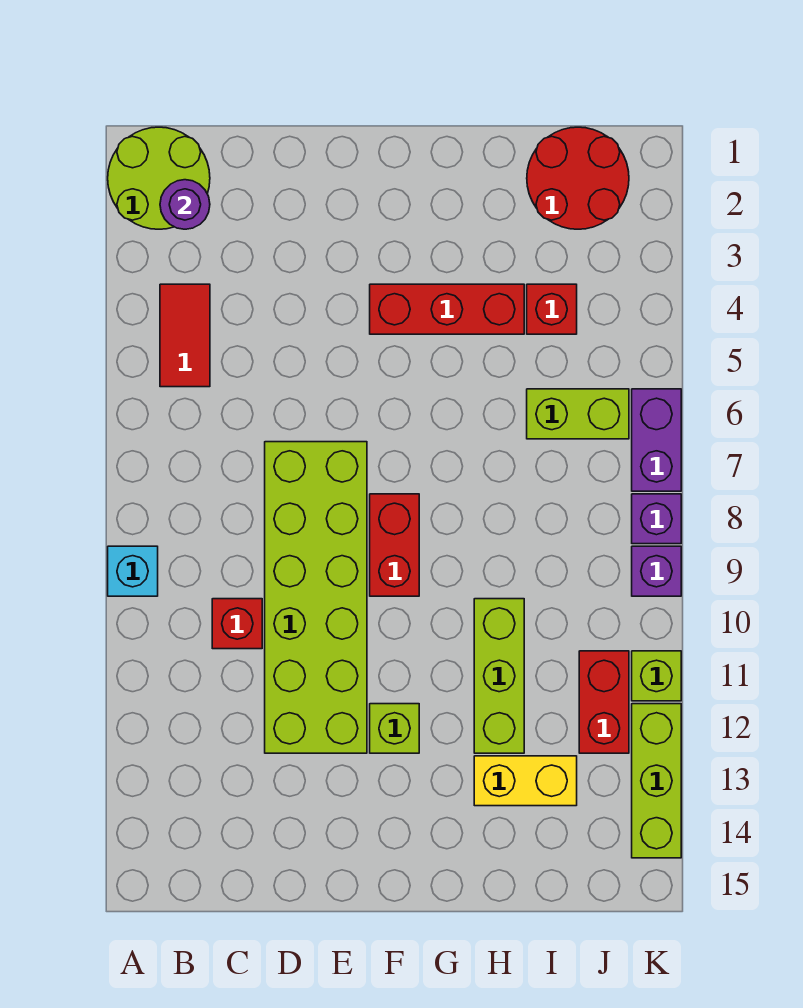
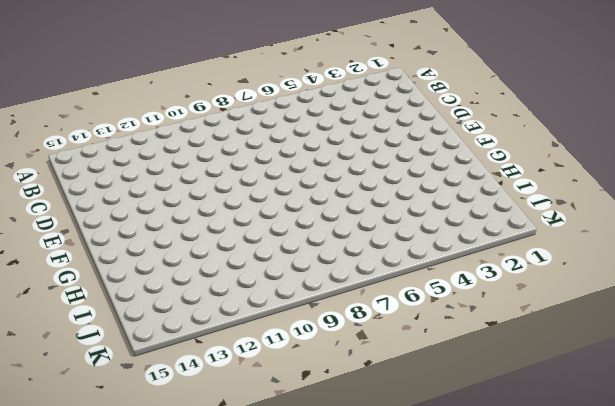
none -> lime round brick A1:B2 level 1
none -> cyan brick A9 level 1
none -> red tile B4:B5 level 1

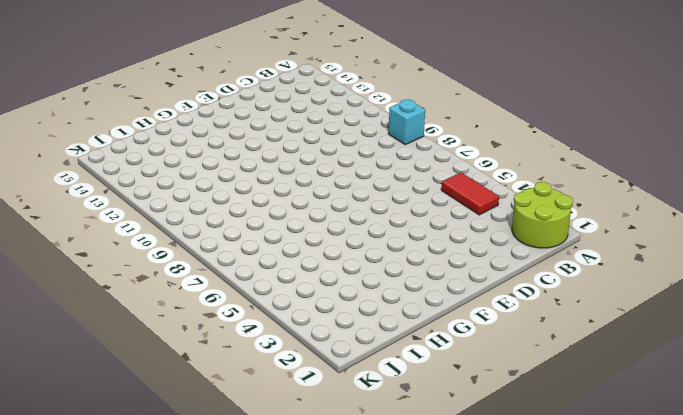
none -> red brick C10 level 1
none -> lime brick D7:E12 level 1
none -> red brick F4:H4 level 1

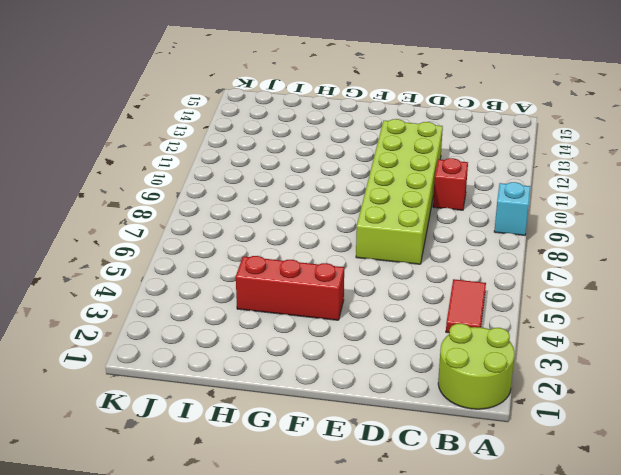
none -> red brick F8:F9 level 1
none -> lime brick F12 level 1
none -> lime brick H10:H12 level 1

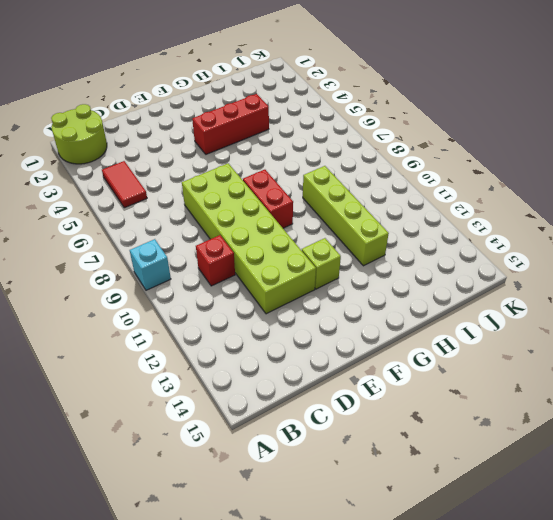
lime brick H9:H12 level 1 -> lime brick H10:H12 level 1
none -> yellow brick H13:I13 level 1
none -> red round brick I1:J2 level 1
none -> red brick I4 level 1

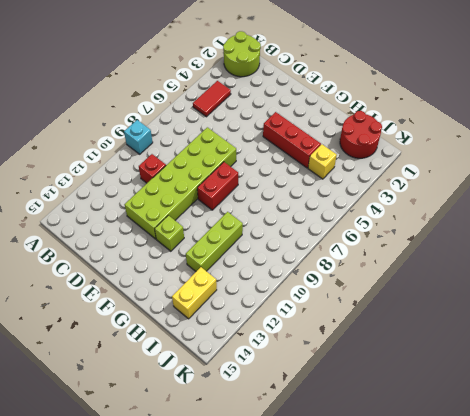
yellow brick I4 level 1 -> red brick I4 level 1
yellow brick I13:I14 level 1 -> yellow brick H13:I13 level 1
none -> lime brick I6:J6 level 1
none -> red brick J11:J12 level 1
none -> purple brick K6:K7 level 1

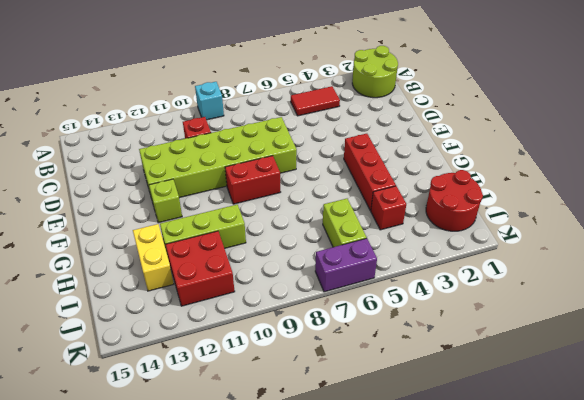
red brick I11:J12 level 1 -> red brick J11:J12 level 1
none -> purple brick K8 level 1
none -> purple brick K9 level 1
none -> lime brick K11 level 1

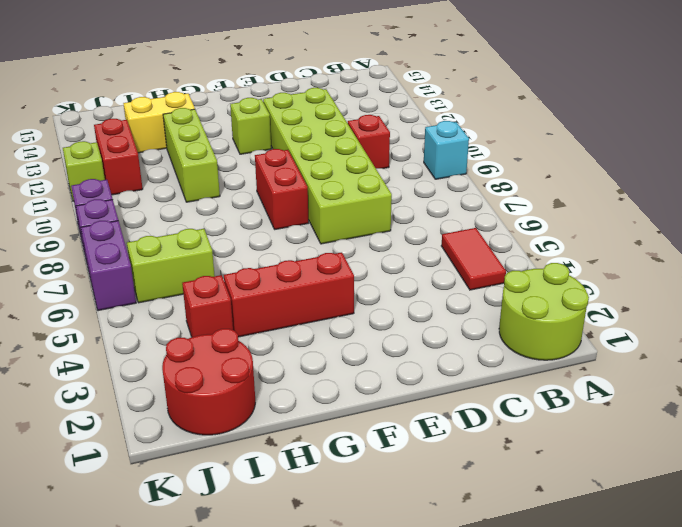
none -> lime brick K12:K14 level 1
none -> purple round brick B2 level 2

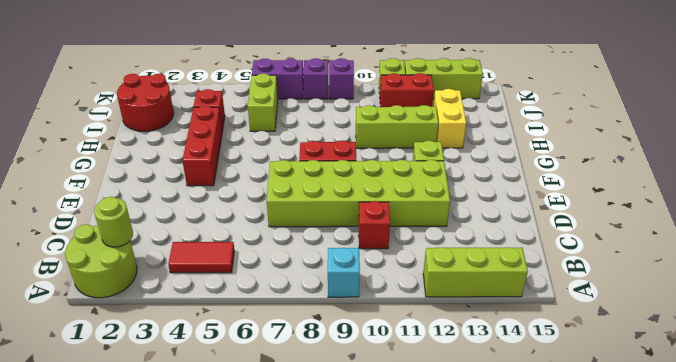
lime brick A12:A14 level 1 -> none
lime round brick B2 level 2 -> purple round brick B2 level 2

